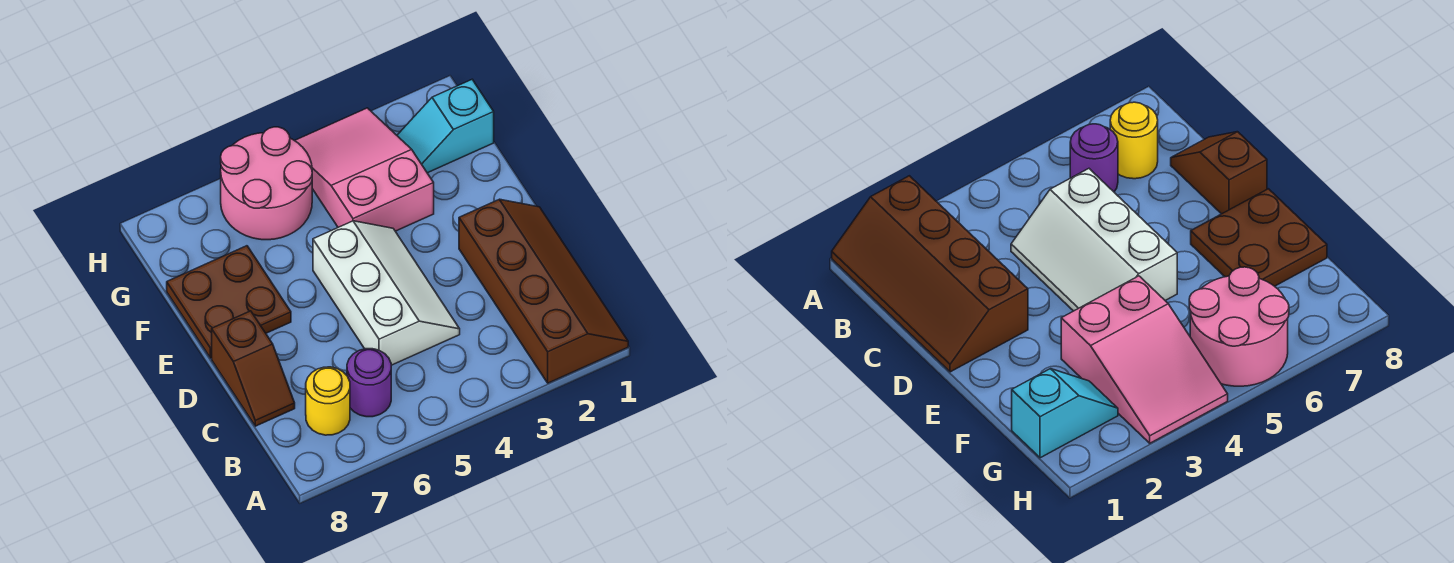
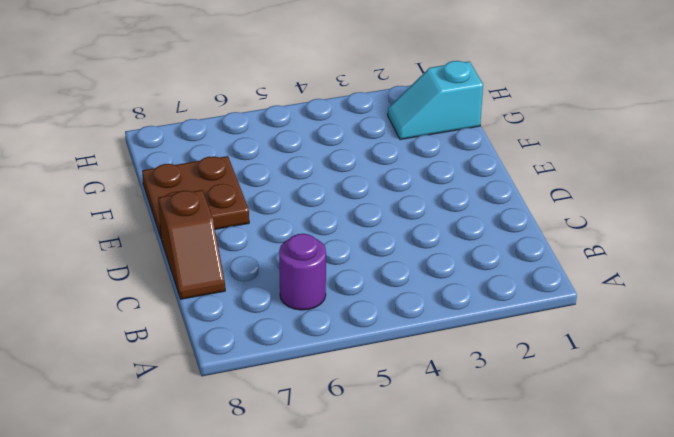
none -> brown slope A1:D2 level 1 top 2
none -> yellow round brick B7 level 1

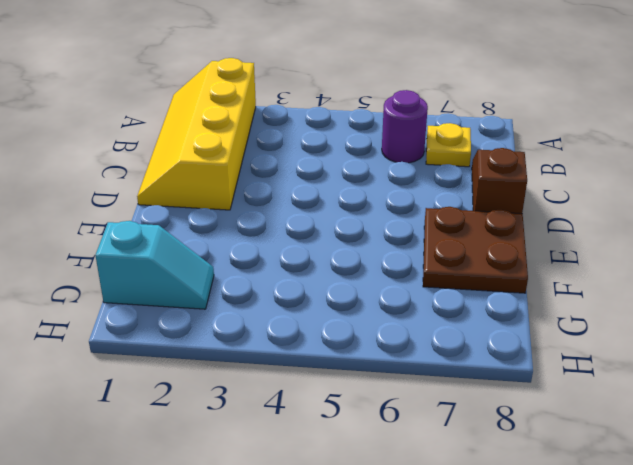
yellow slope A1:D2 level 1 top 2 -> brown slope A1:D2 level 1 top 2
yellow plate B7 level 1 -> yellow round brick B7 level 1
none -> white slope C4:E5 level 1 top 5
none -> pink slope F3:H4 level 1 top F

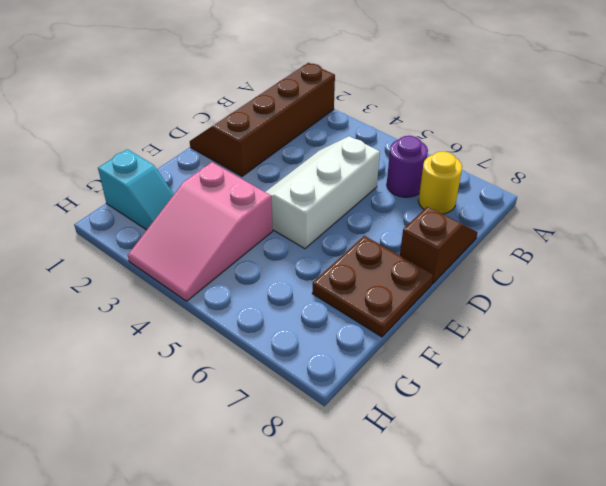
none -> pink round brick G5:H6 level 1

